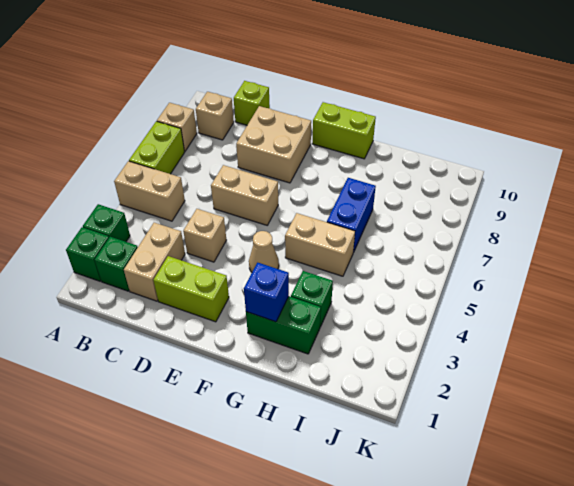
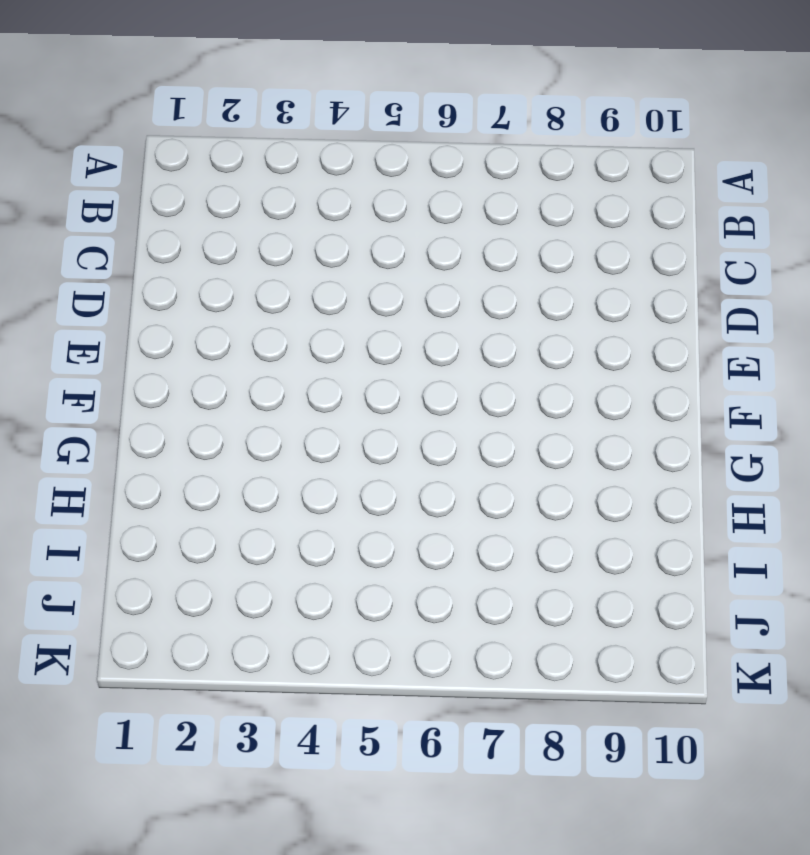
none -> green brick A2 level 1
none -> green brick A3 level 1
none -> tan brick A5:B5 level 1

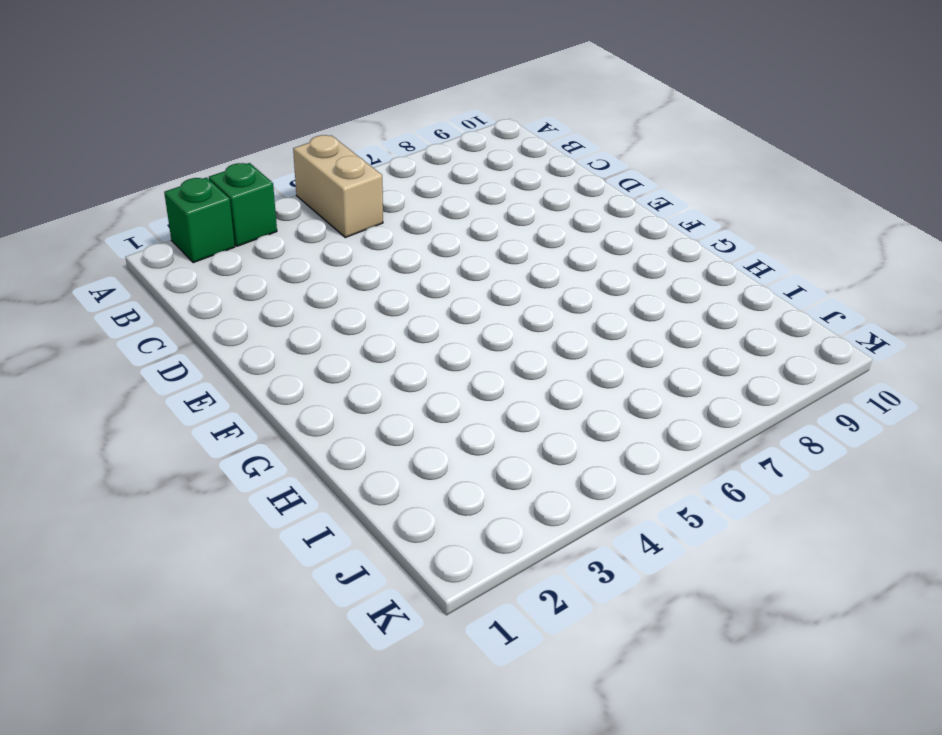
none -> lime brick A6:A7 level 1
none -> tan brick A8 level 1
none -> green brick B2 level 1

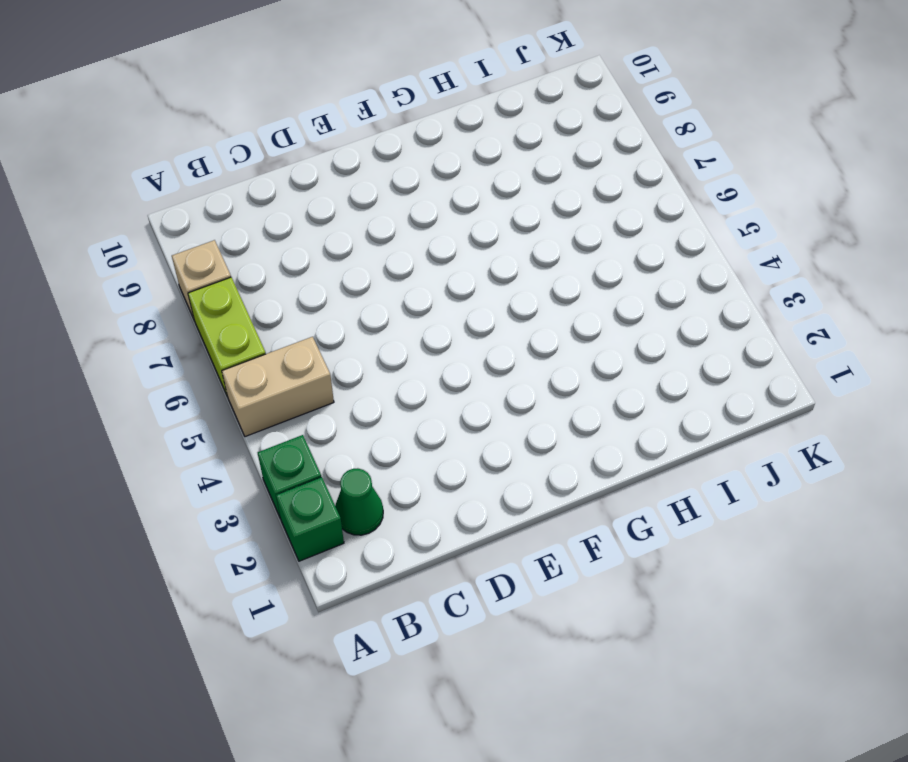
green cone B2 level 1 -> green brick B2 level 1
none -> tan brick B9 level 1
none -> tan brick C2:C3 level 1
none -> lime brick C10 level 1

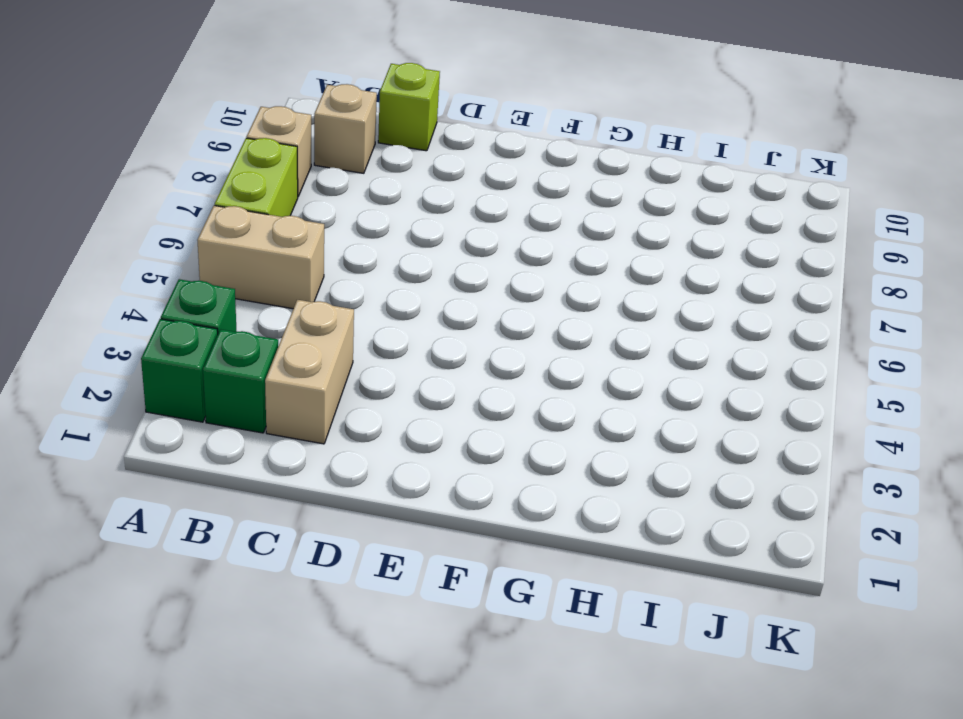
none -> lime brick D2:E2 level 1
none -> tan brick D4 level 1
none -> tan brick D6:E6 level 1

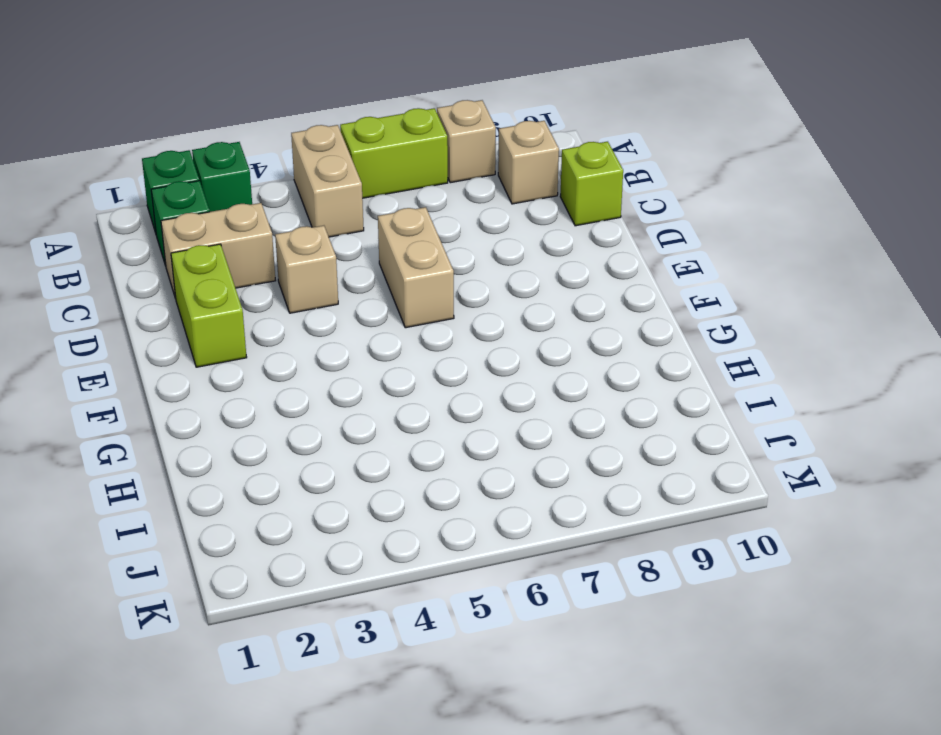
none -> tan brick D8:E9 level 1
none -> tan cone F4 level 1
none -> lime brick F10:G10 level 1

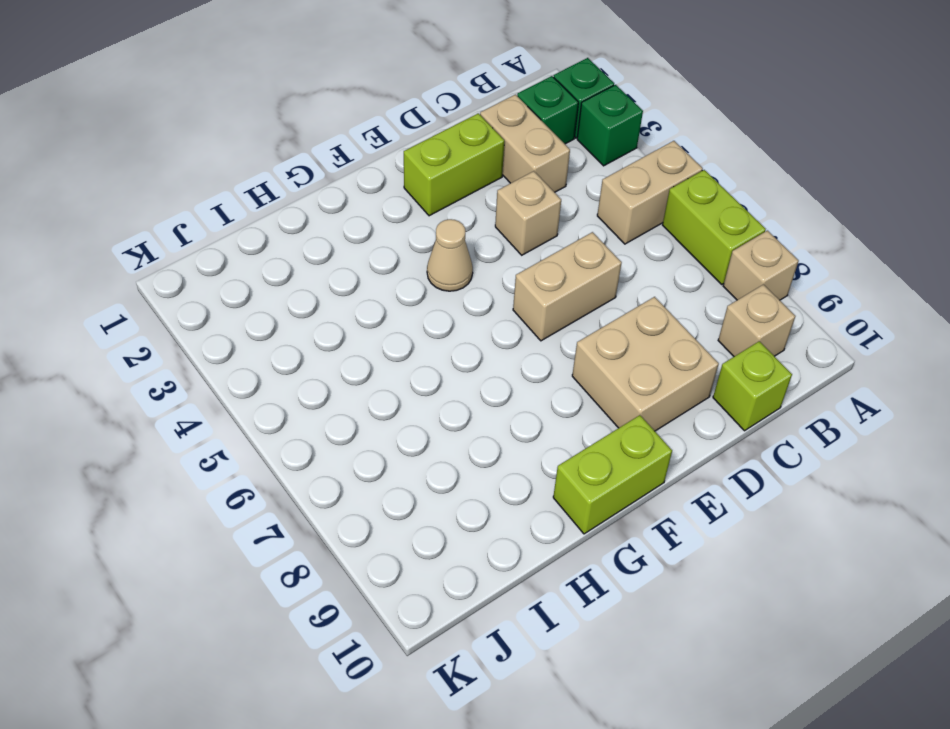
none -> green brick G2:H2 level 1
none -> tan brick G5:H5 level 1
none -> green brick H3 level 1

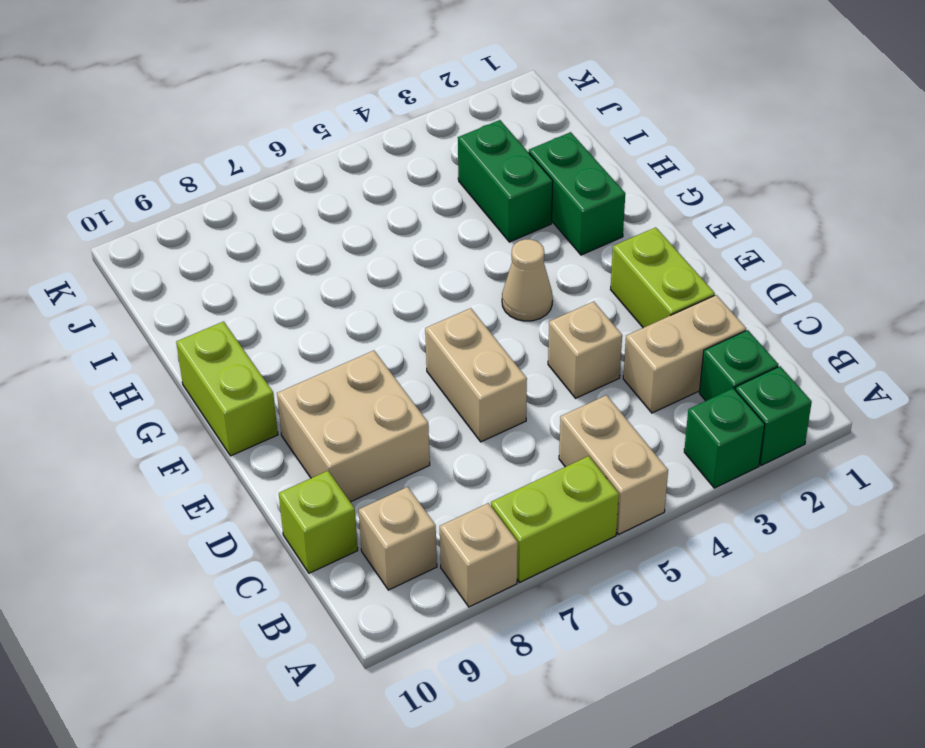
green brick H3:I3 level 1 -> green brick H3 level 1
none -> tan brick G5:H5 level 1
none -> blue brick H6:H7 level 1
none -> blue brick G2 level 2

